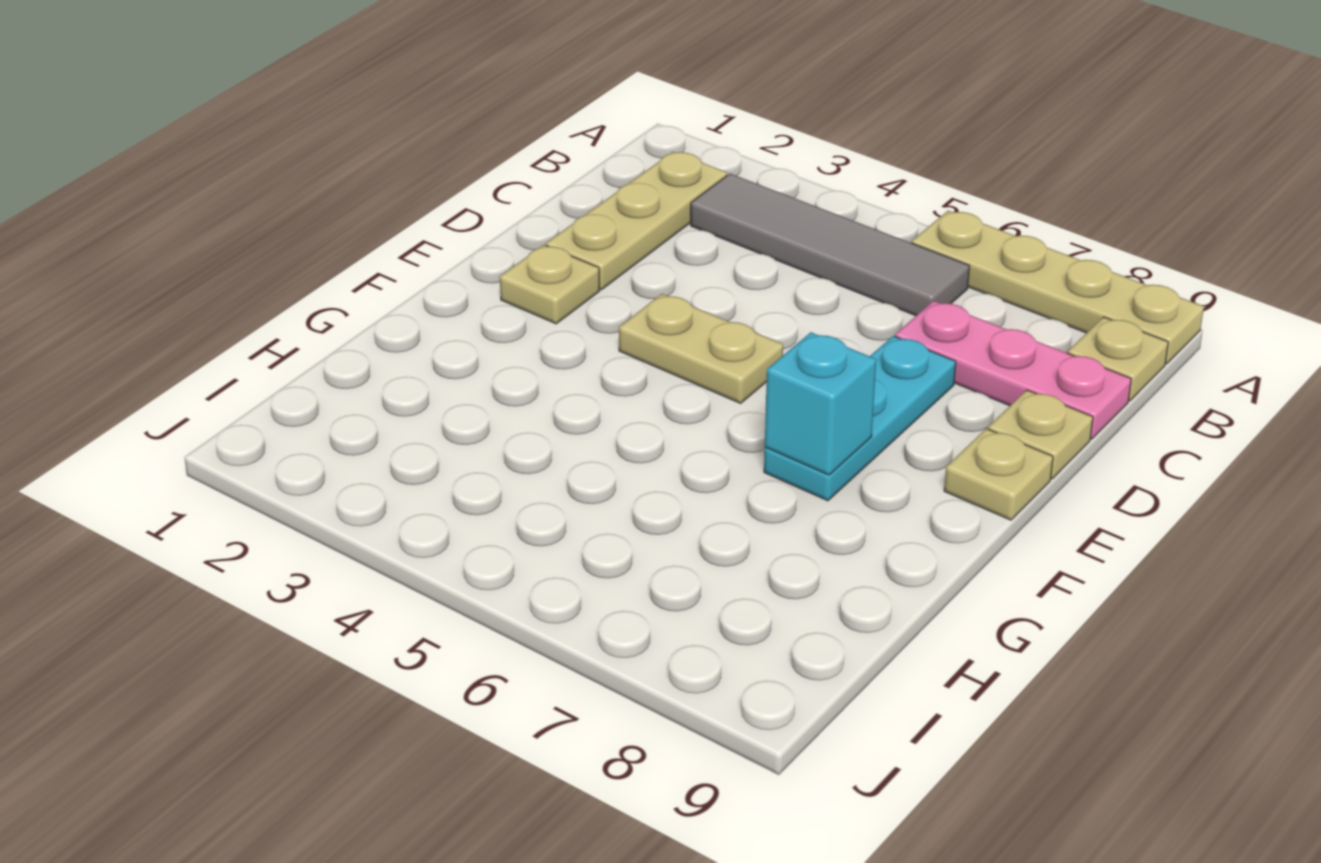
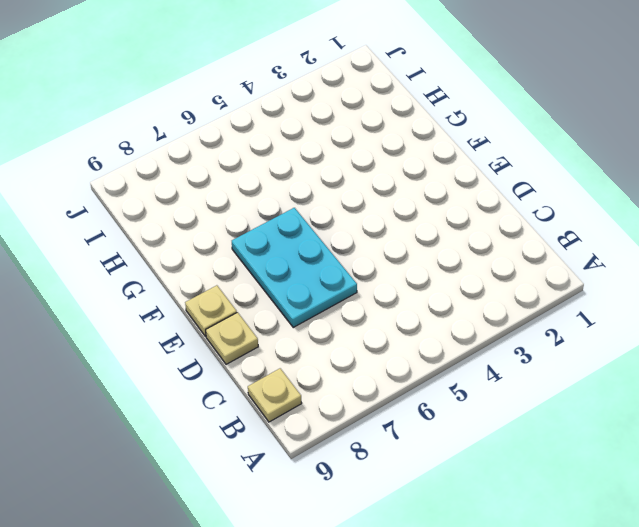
cyan plate D6:F7 level 1 -> cyan plate D7:F7 level 1
none -> tan plate A6:A9 level 1
none -> tan plate B2:D2 level 1

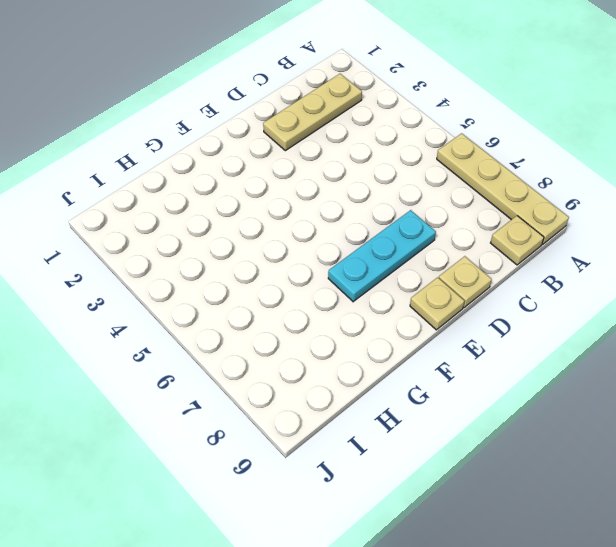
none -> grey tile B3:B6 level 1
none -> pink plate C7:C9 level 1

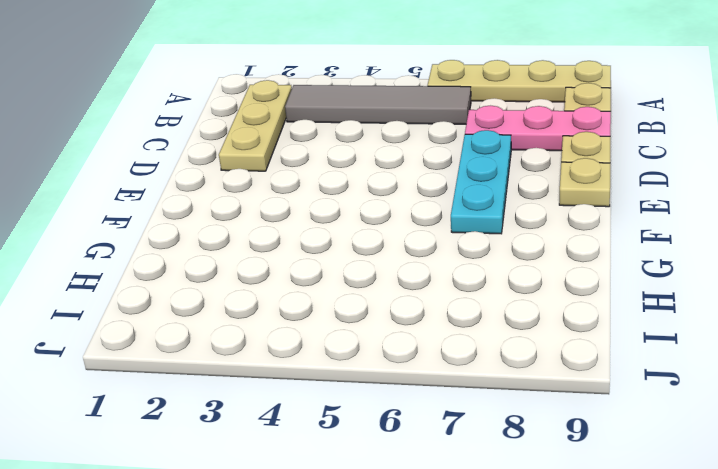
none -> tan plate E2 level 1
none -> tan plate E4:E5 level 1

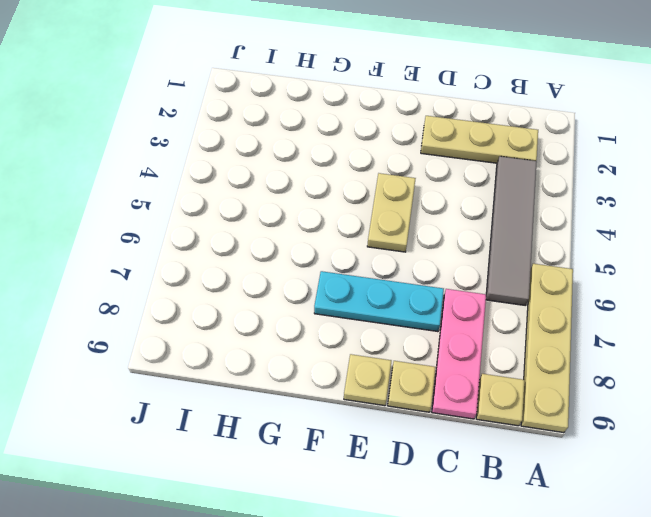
none -> tan plate E2 level 1
none -> cyan brick F7 level 2

